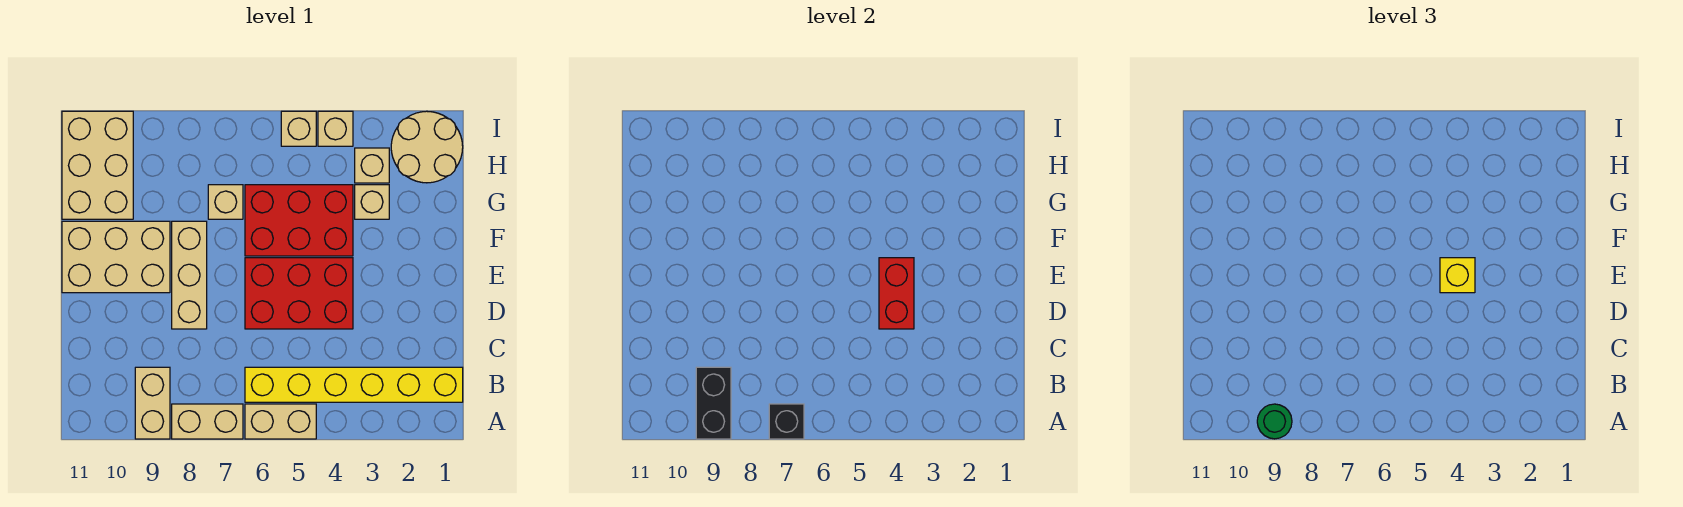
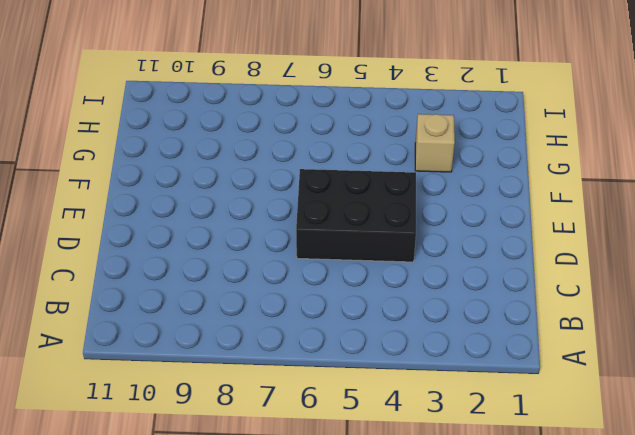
black brick D4:E6 level 1 -> red brick D4:E6 level 1
none -> tan brick A5:A6 level 1
none -> tan brick A7:A8 level 1
none -> tan brick A9:B9 level 1

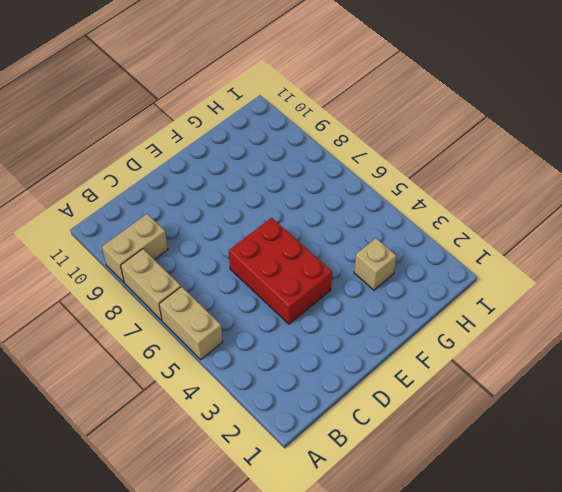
none -> yellow brick B1:B6 level 1
none -> tan brick D8:F8 level 1
none -> tan brick E9:F11 level 1

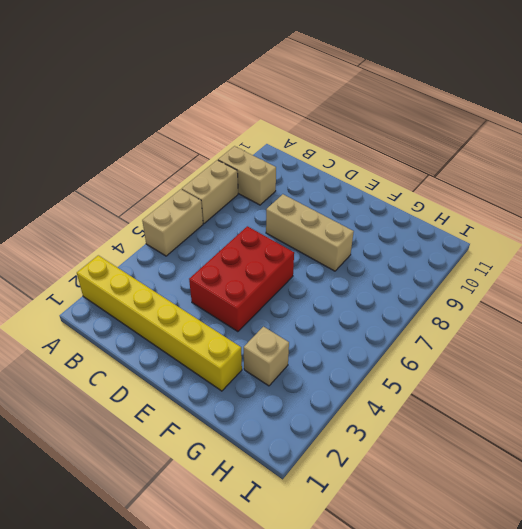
yellow brick A2:F2 level 1 -> yellow brick B1:B6 level 1
none -> tan brick E9:F11 level 1
none -> red brick F4:G6 level 1
none -> tan brick G7 level 1

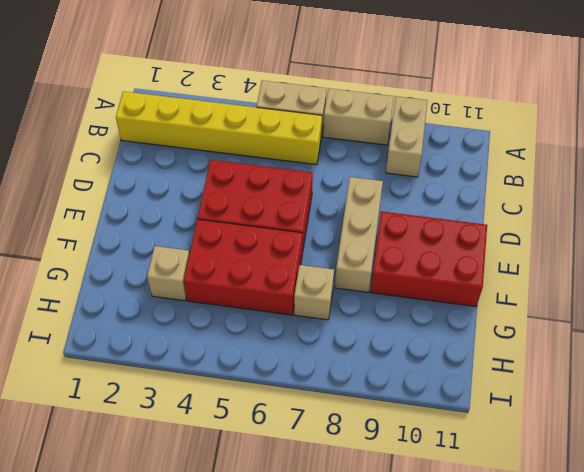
red brick E9:F11 level 1 -> tan brick E9:F11 level 1
none -> tan brick G10:I11 level 1
none -> tan round brick H1:I2 level 1
none -> tan brick H3 level 1

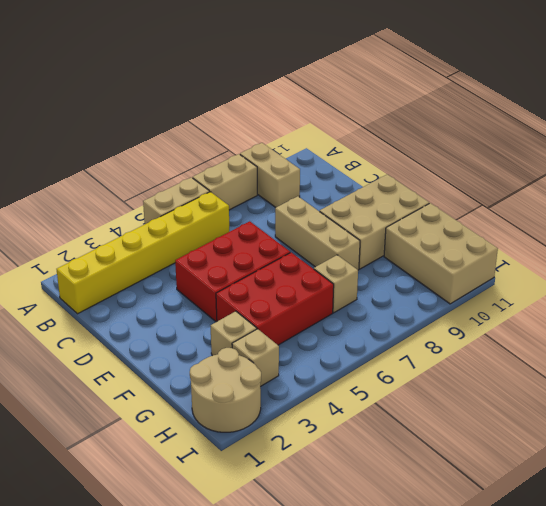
none -> tan brick I4 level 1
none -> tan brick I5 level 1
none -> black brick A7 level 2

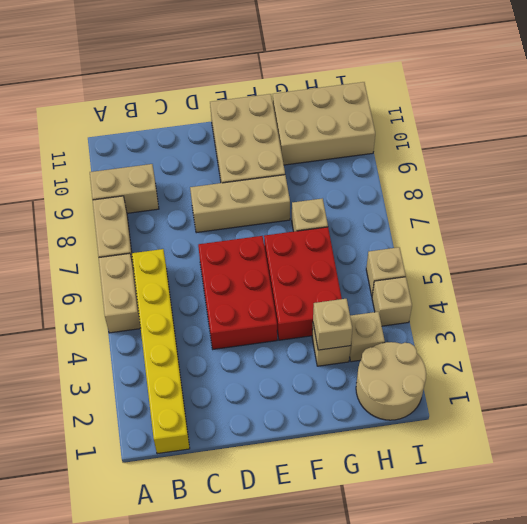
tan brick G3 level 2 -> none
none -> black brick A7 level 2
none -> black brick A9:B9 level 2
none -> red brick D4:E4 level 2

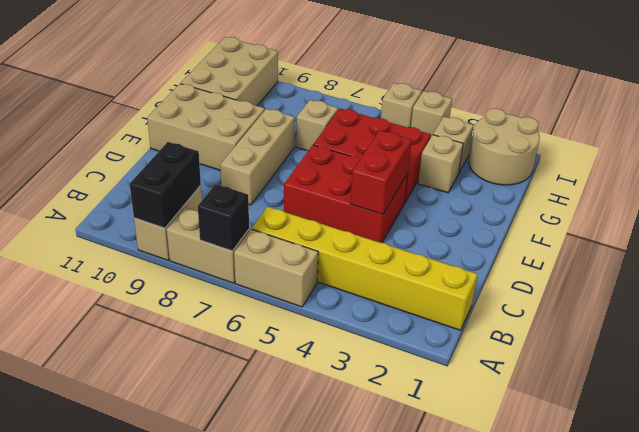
none -> green round brick A9 level 3
none -> yellow brick E4 level 3

